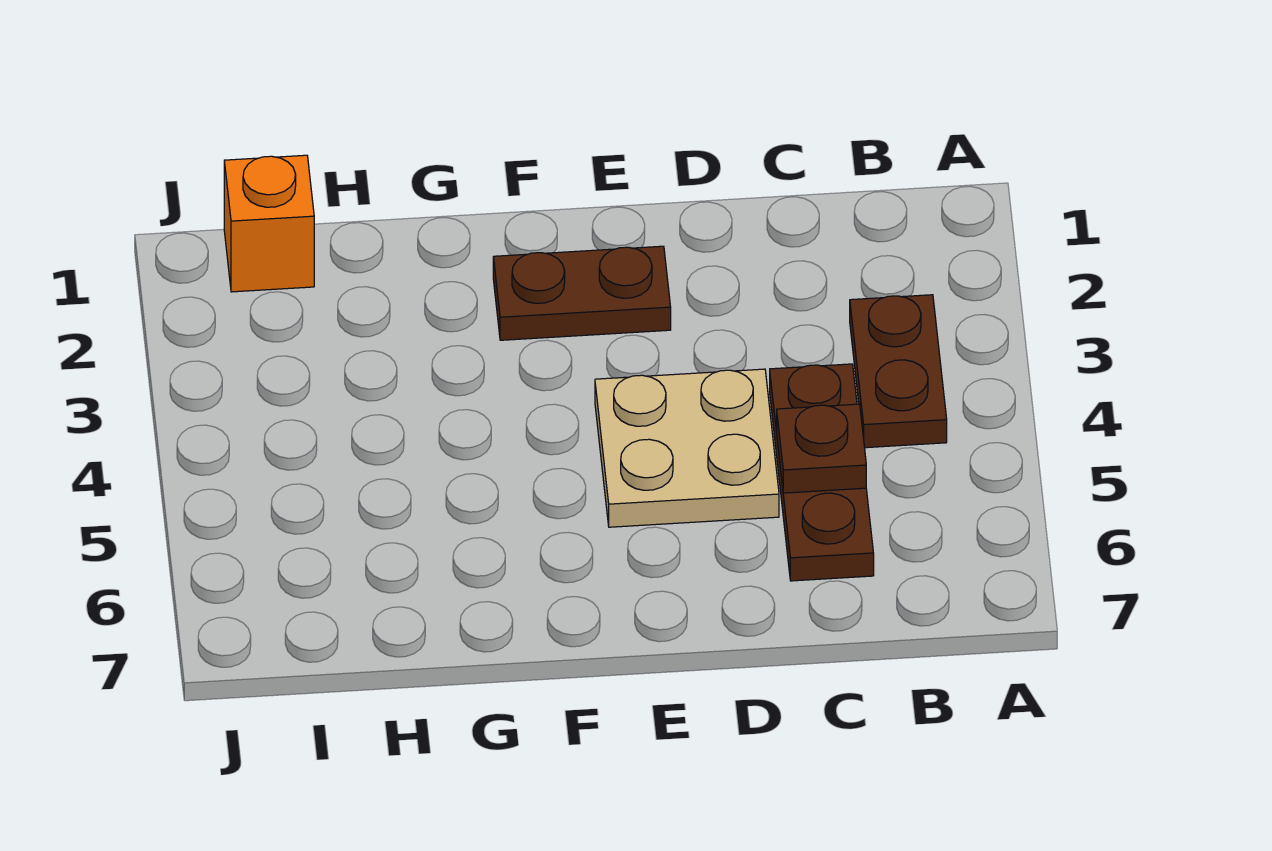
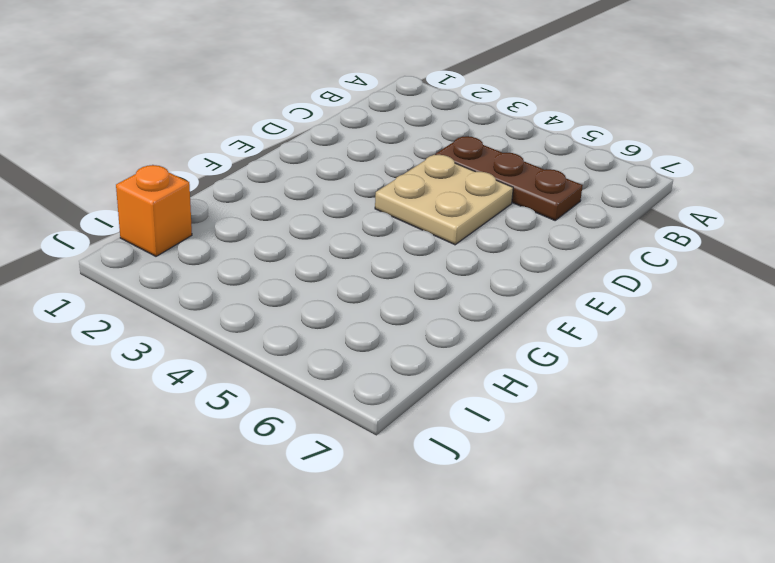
none -> brown plate B3:B4 level 1
none -> brown plate E2:F2 level 1

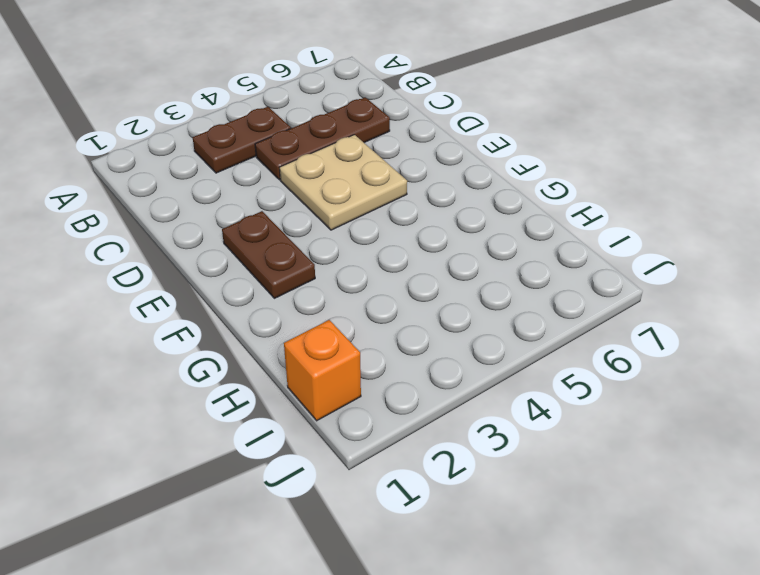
none -> brown plate C5 level 2

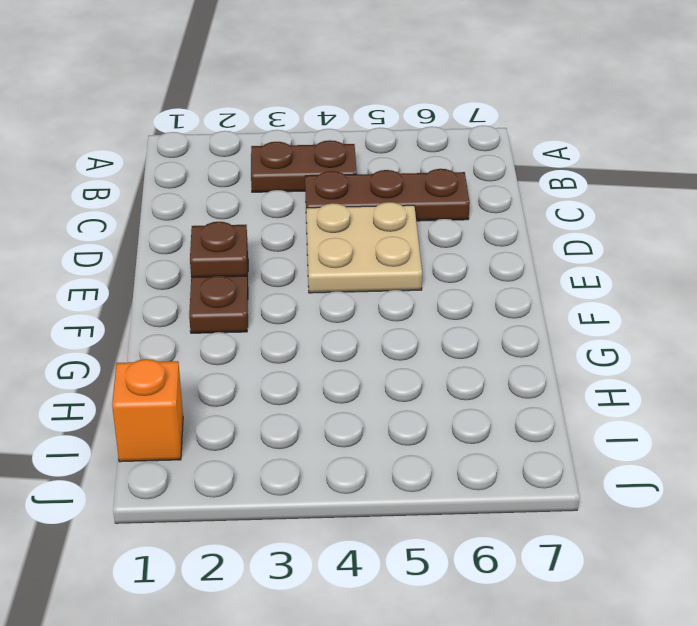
brown plate E2 level 2 -> brown plate C5 level 2

